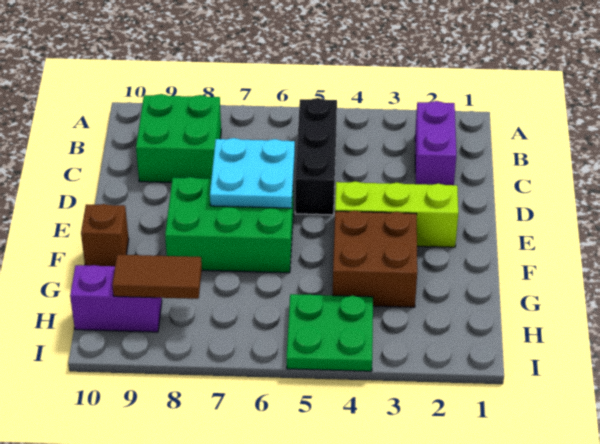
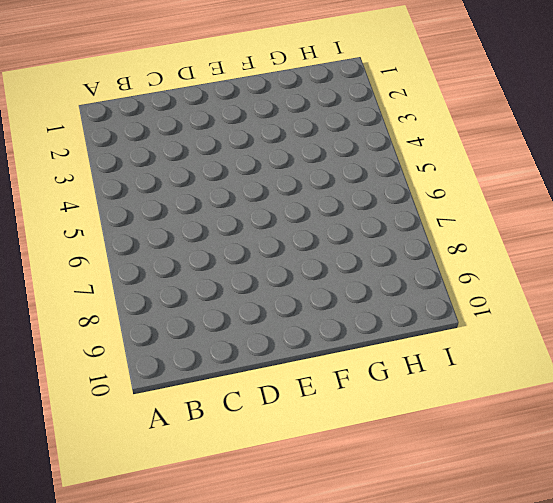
none -> purple brick B2:C2 level 1
none -> black brick B5:D5 level 1

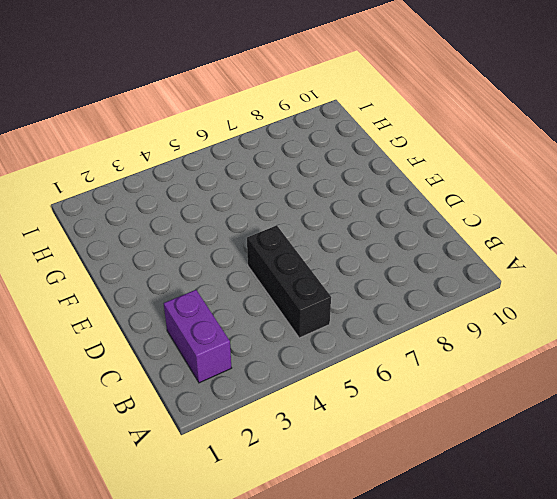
none -> green brick B8:C9 level 1
none -> lime brick E2:E4 level 1

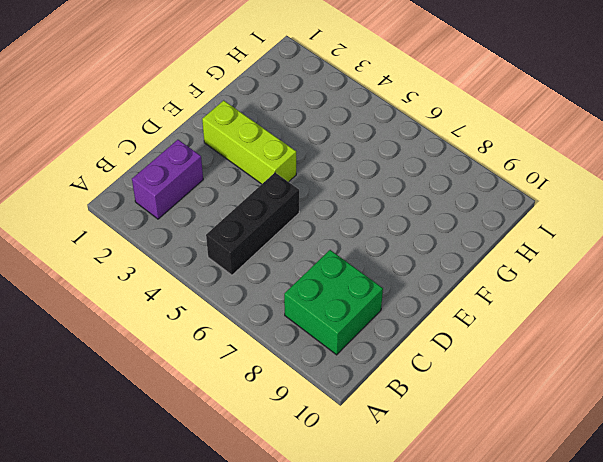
none -> green brick E6:F8 level 1
none -> brown brick F3:G4 level 1

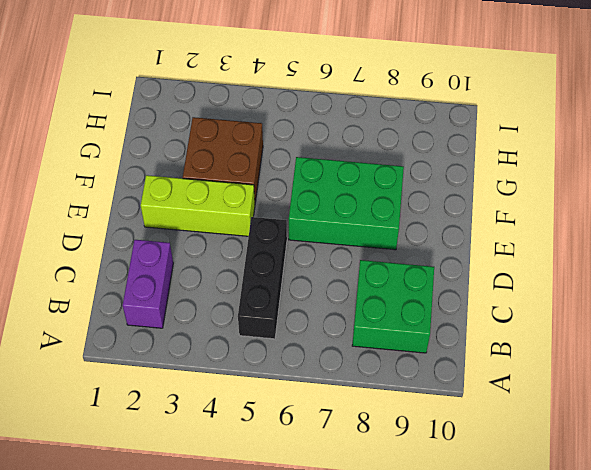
none -> brown brick F10 level 1
none -> green plate H4:I5 level 1

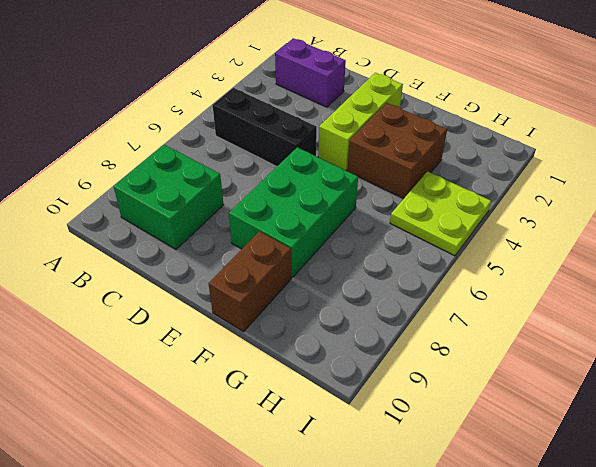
brown brick F9:F10 level 1 -> brown brick F10 level 1
lime plate H4:I5 level 1 -> green plate H4:I5 level 1
none -> purple brick H9:H10 level 1
none -> cyan plate D6:E7 level 2

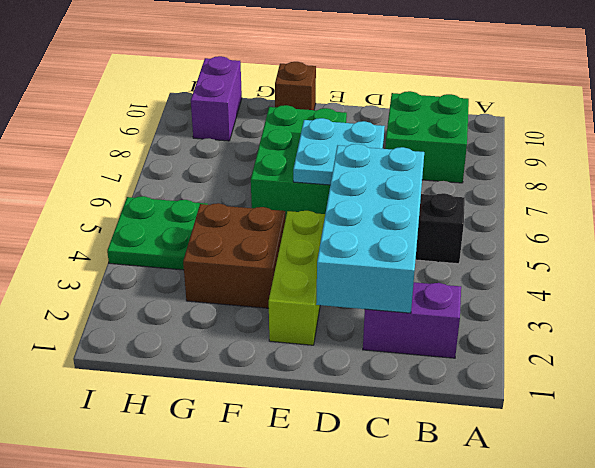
cyan brick C2:D5 level 2 -> none
none -> brown tile H8:H9 level 2

